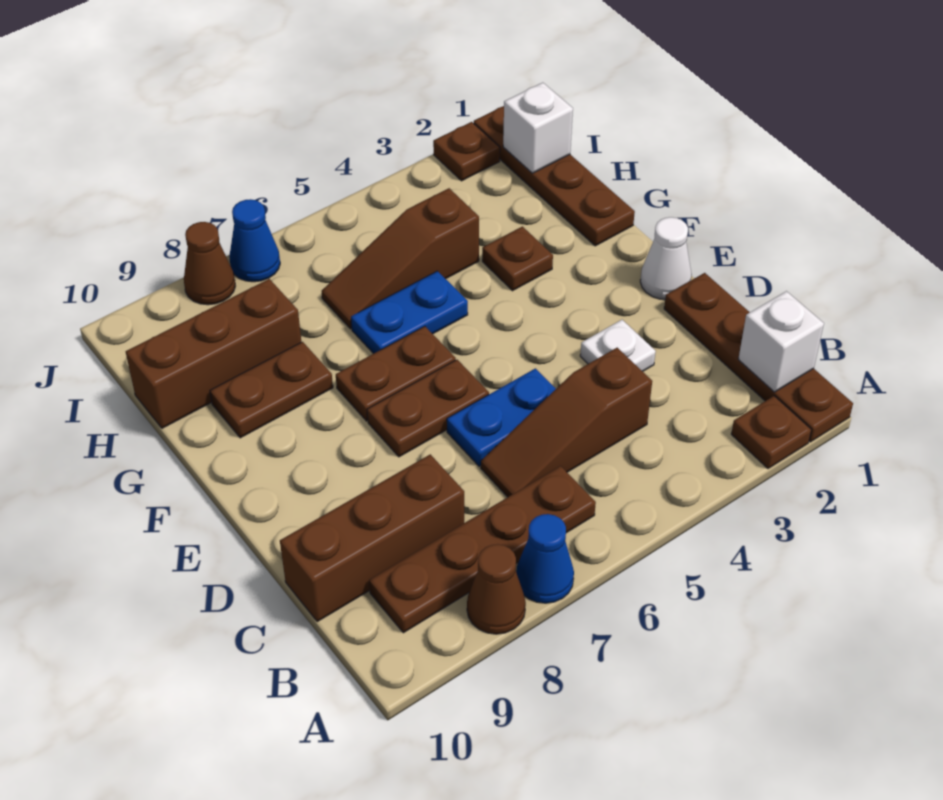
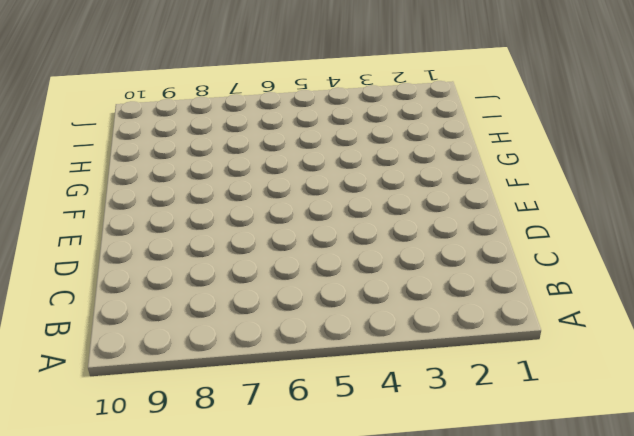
none -> brown plate A1:D1 level 1
none -> brown plate A2 level 1
none -> blue cone A7 level 1

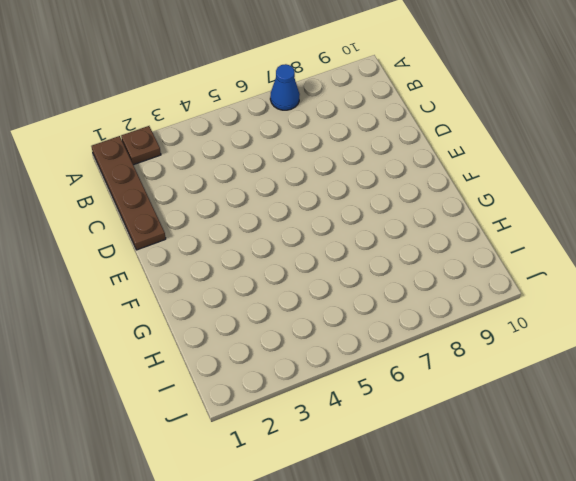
none -> brown cone A8 level 1
none -> brown plate B6:B9 level 1
none -> brown slope C4:C6 level 1 top 4

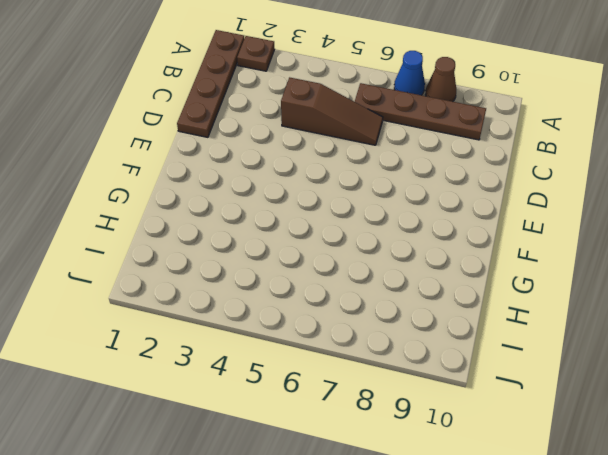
none -> brown brick C8:C10 level 1
none -> white plate D3 level 1
none -> blue plate D5:D6 level 1

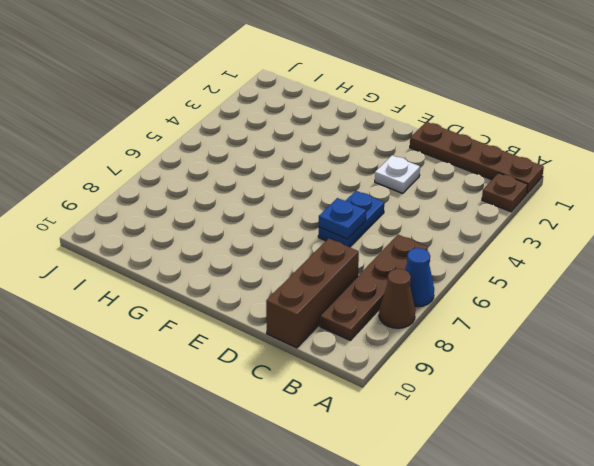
blue plate D6 level 2 -> none
none -> brown slope C4:C6 level 1 top 4
none -> white cone E1 level 1
none -> brown plate E6:E7 level 1

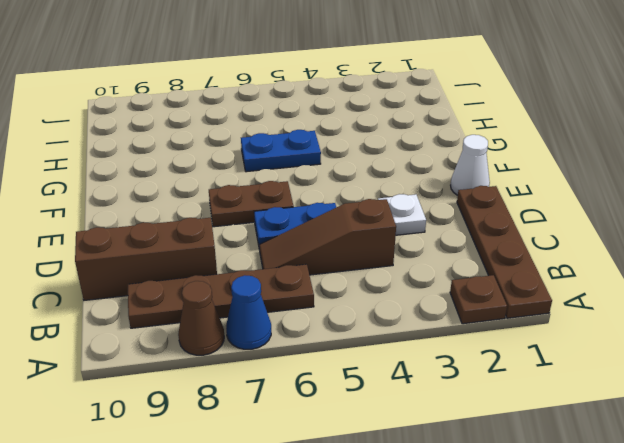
none -> brown plate F6:F7 level 1
none -> brown plate G1:J1 level 1
none -> brown plate G3 level 1

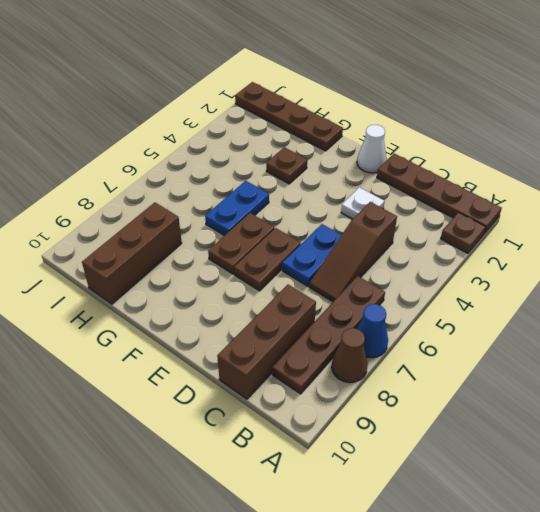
none -> brown plate G8:G9 level 1
none -> brown slope H4:H6 level 1 top 4
none -> brown plate J2 level 1

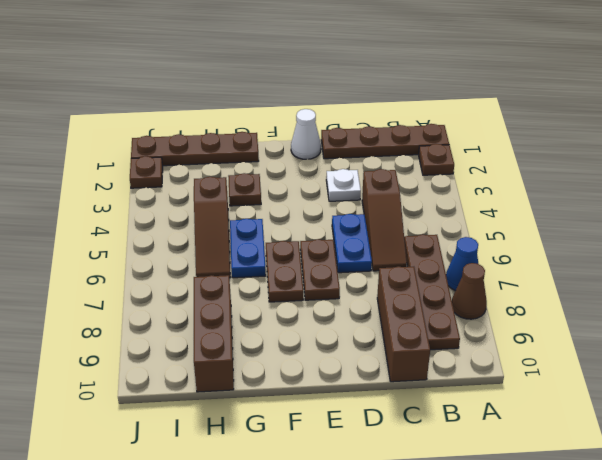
none -> brown plate G8:G9 level 1
none -> blue cone J7 level 1
none -> brown cone J8 level 1

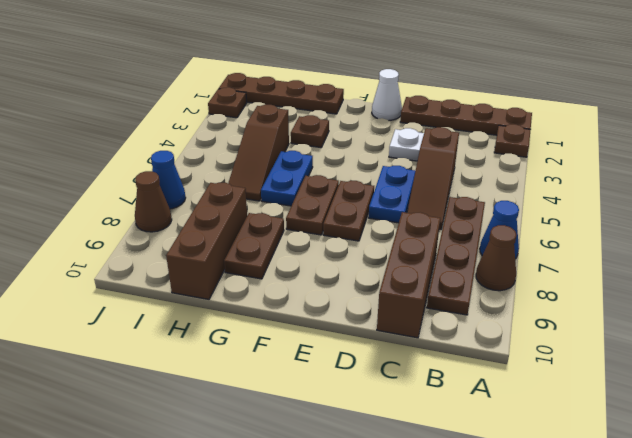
none -> white brick B1 level 2
none -> white brick I1 level 2

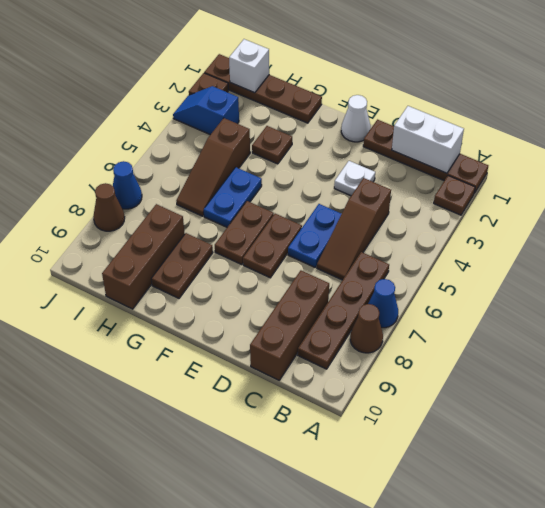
white brick B1:C1 level 2 -> white brick B1 level 2
blue slope I3:J3 level 1 top I -> none

